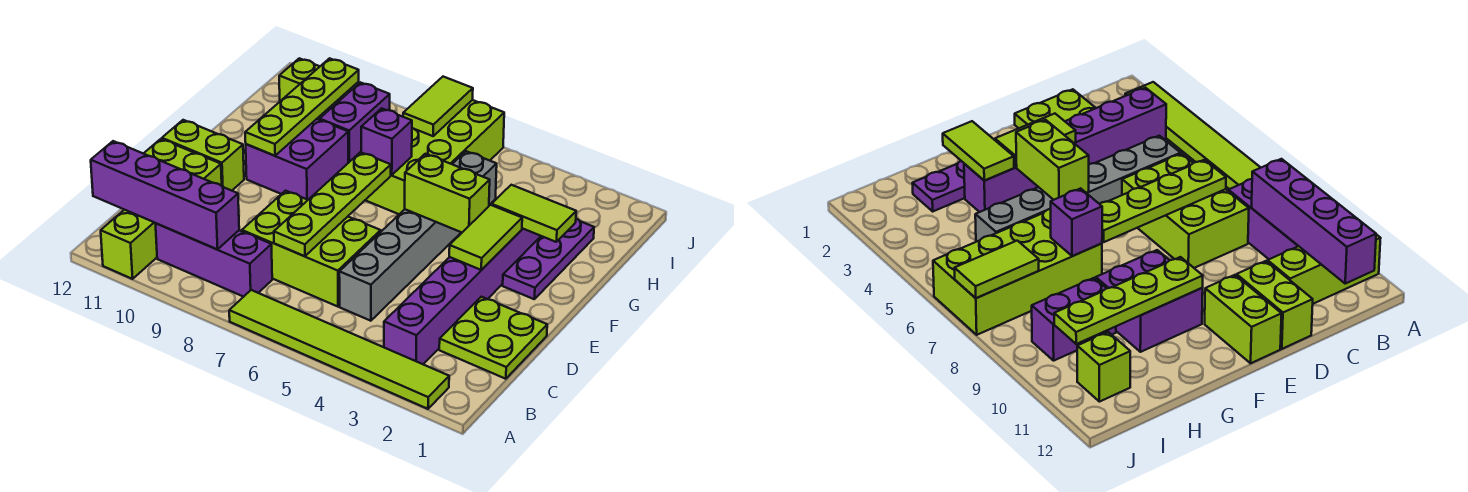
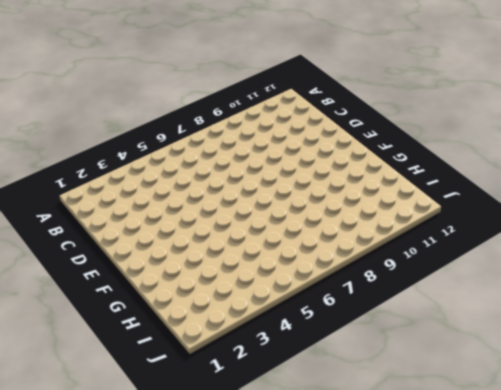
none -> lime tile A2:A7 level 1
none -> lime brick A11:C11 level 1
none -> purple brick B3:G3 level 1

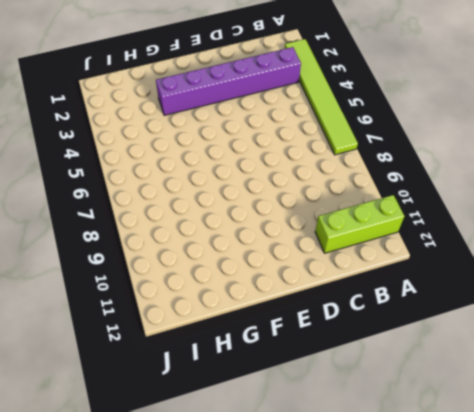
none -> purple brick B8:B10 level 1
none -> lime plate C1:D2 level 1
none -> grey brick C5:H5 level 1

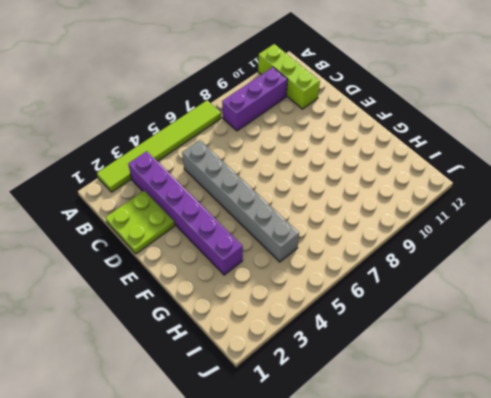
none -> lime brick C6:D8 level 1
none -> lime brick D11:D12 level 1
none -> lime brick E11:E12 level 1

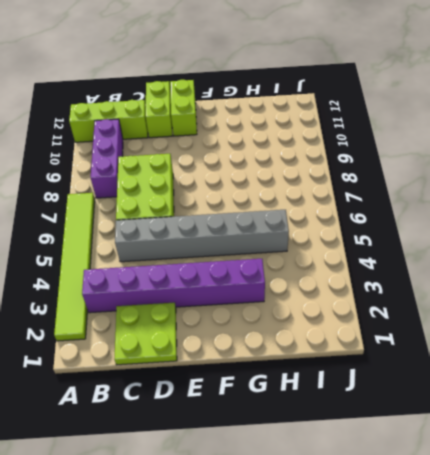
none -> purple plate F2:H2 level 1
none -> purple brick F9:G10 level 1
none -> lime brick G6:J7 level 1

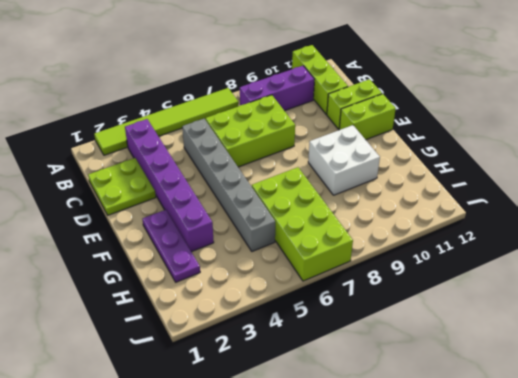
white brick F9:G10 level 1 -> purple brick F9:G10 level 1
none -> purple brick H9:I9 level 1
none -> lime brick I11 level 1
none -> purple brick B9:B12 level 2

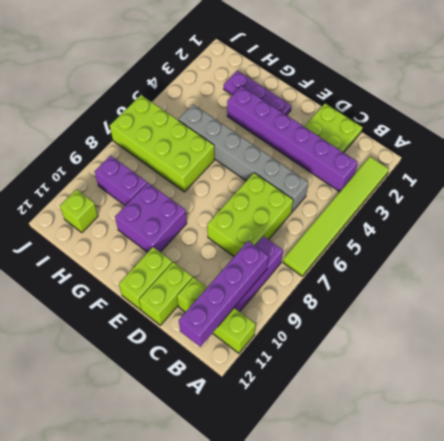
none -> lime plate C7:F7 level 2
none -> lime tile E3:F3 level 2
none -> lime brick F4:F5 level 2

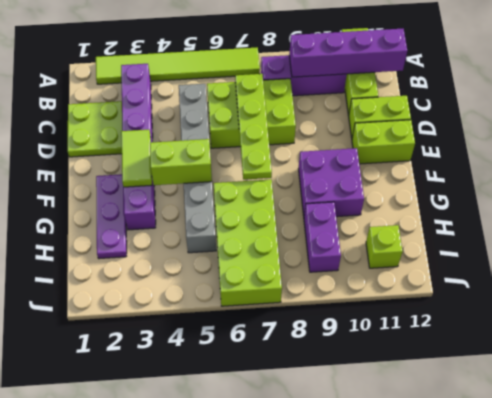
none -> lime plate F10:I10 level 2
none -> lime tile G2:G3 level 2
none -> purple brick G7 level 2

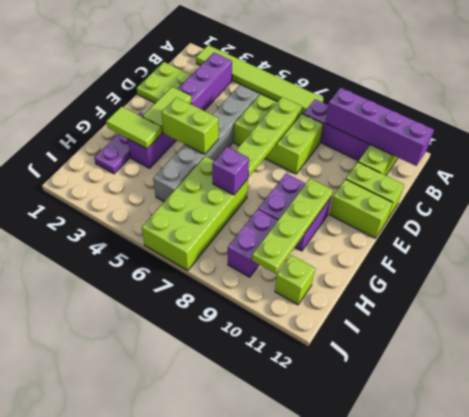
none -> lime tile I7:J7 level 2

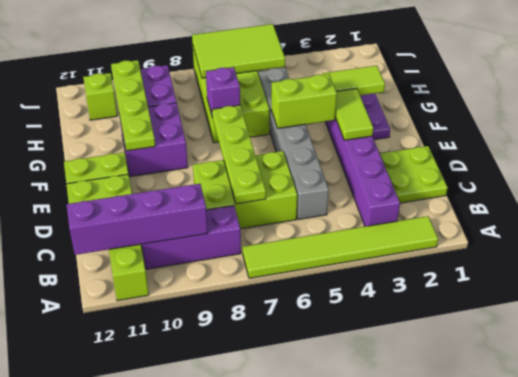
lime tile I5:J7 level 2 -> lime tile I7:J7 level 2

